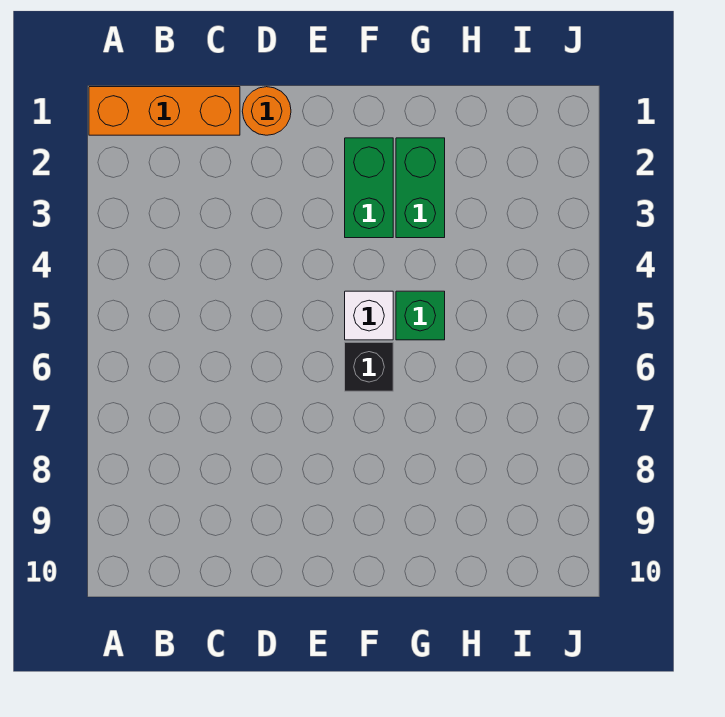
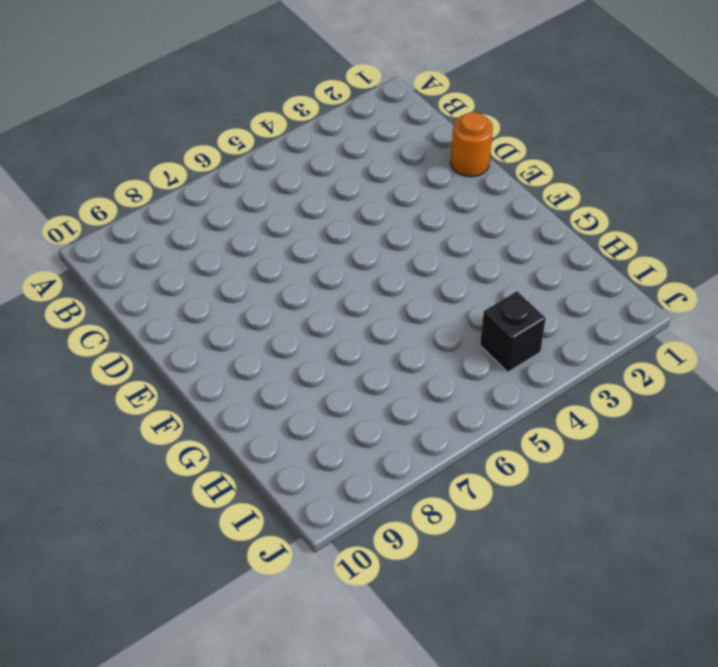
black brick I4 level 1 -> black brick F6 level 1
none -> orange brick A1:C1 level 1
none -> green brick F2:F3 level 1

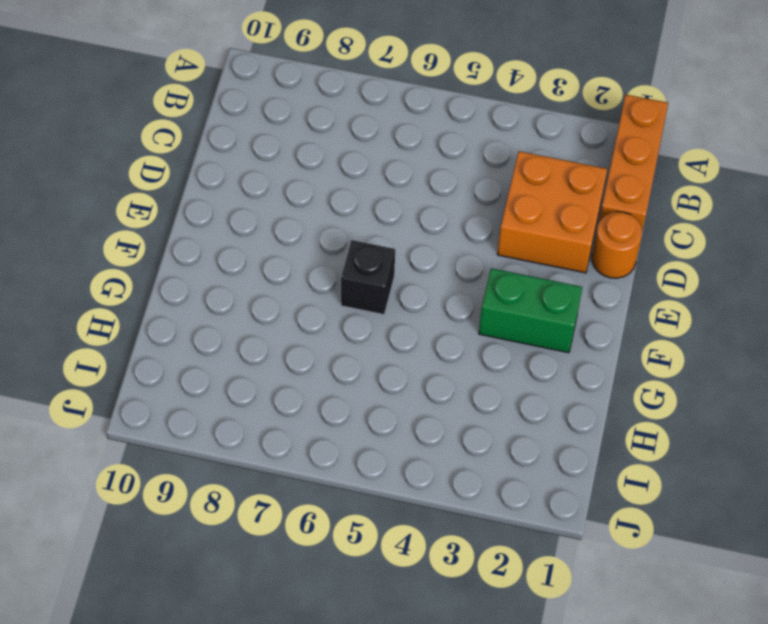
orange brick C2:D3 level 1 -> none
none -> white brick F5 level 1
none -> green brick G2:G3 level 1

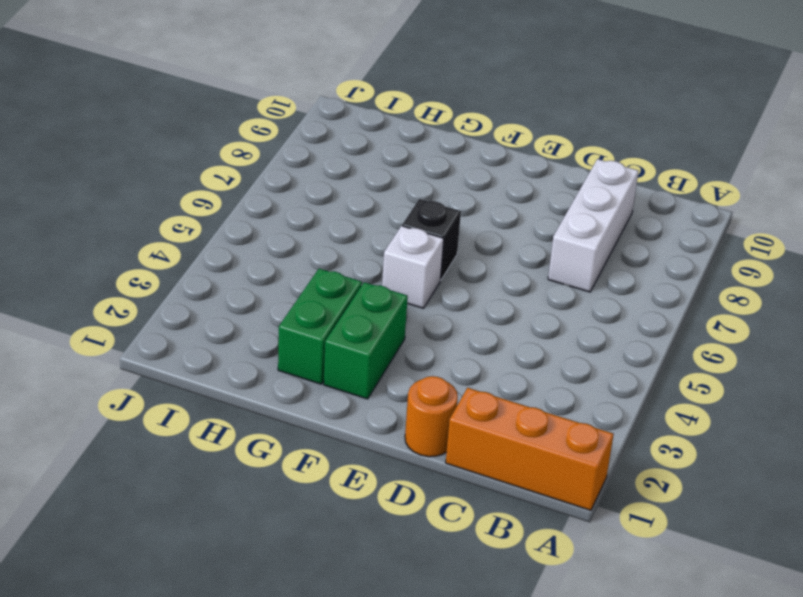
white brick C7:C9 level 1 -> none
none -> green brick G5 level 1

